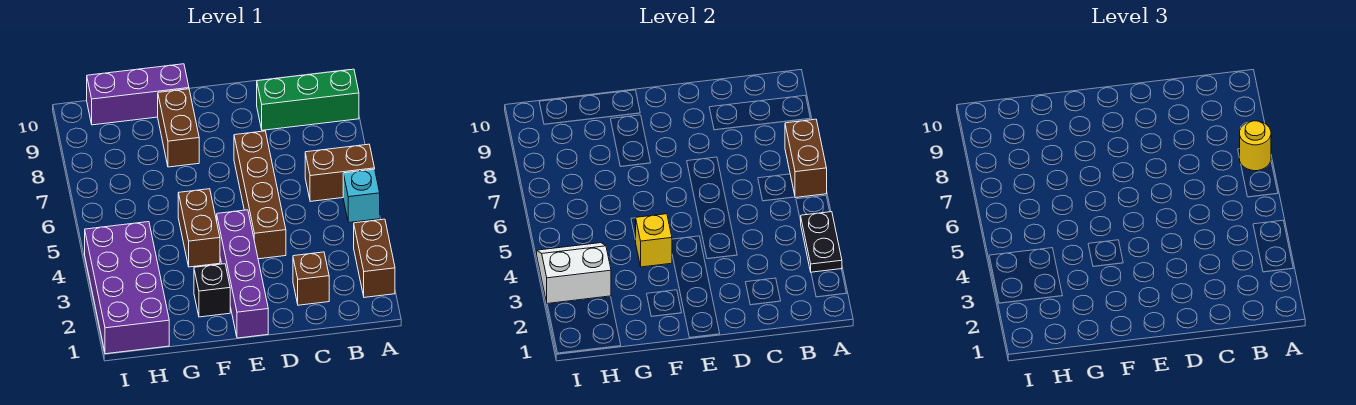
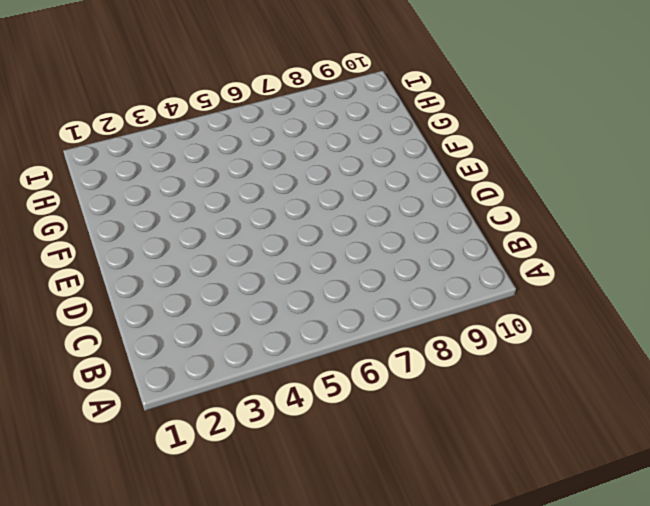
none -> brown brick A2:A3 level 1
none -> cyan brick A5 level 1
none -> brown brick A6:B6 level 1

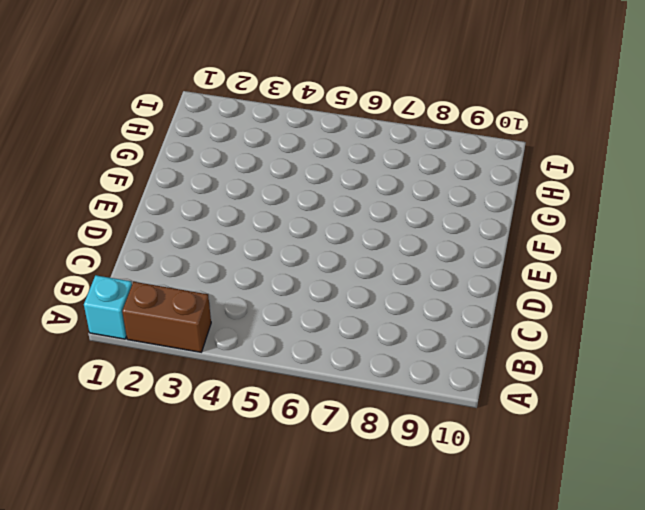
cyan brick A1 level 1 -> cyan brick A5 level 1
none -> brown brick A6:B6 level 1
none -> green brick A9:C9 level 1
none -> brown brick C2 level 1

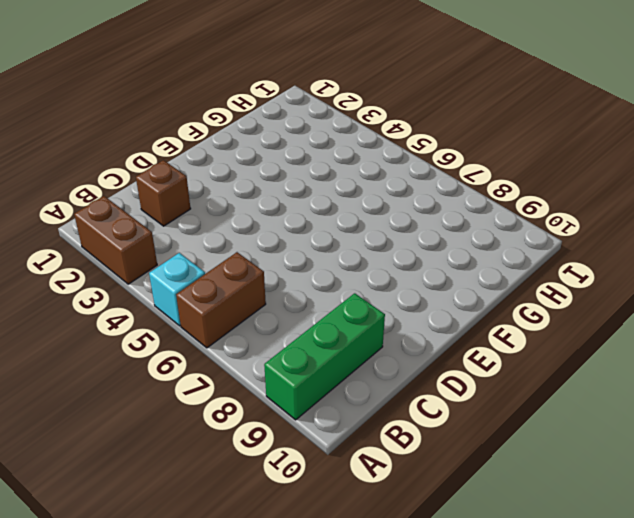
none -> brown brick D4:D7 level 1
none -> purple brick E1:E4 level 1
none -> black brick F2 level 1

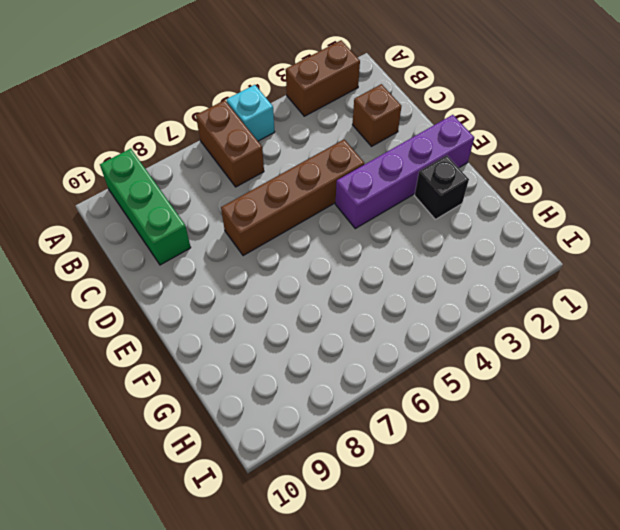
none -> brown brick F4:F5 level 1
none -> brown brick F8:F9 level 1
none -> purple brick F10:H10 level 1

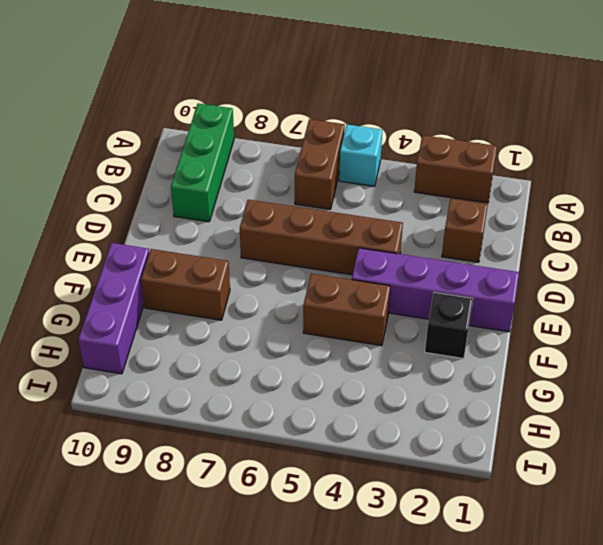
none -> purple brick H1:I4 level 1
none -> black plate A3:A4 level 2
none -> brown brick A6:A7 level 2

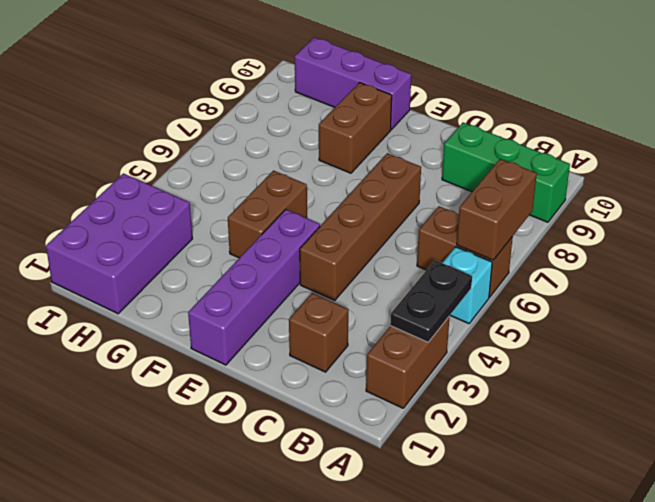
purple brick H1:I3 level 1 -> purple brick H1:I4 level 1
none -> black brick F2 level 1
none -> yellow brick F4 level 2
none -> white slope H3:I4 level 2 top 3

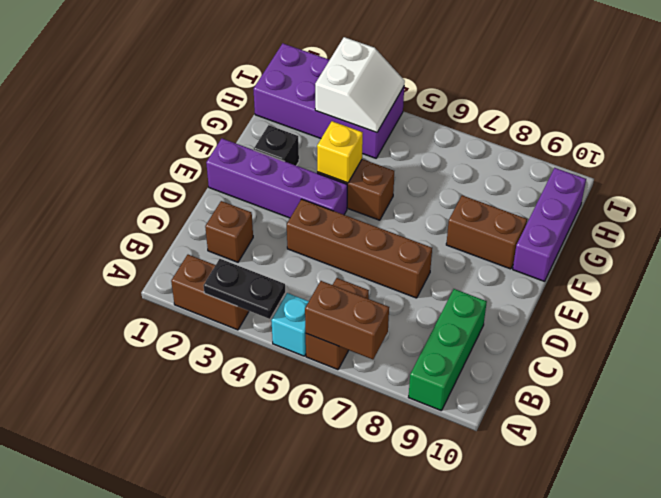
none -> yellow round brick A7 level 3

